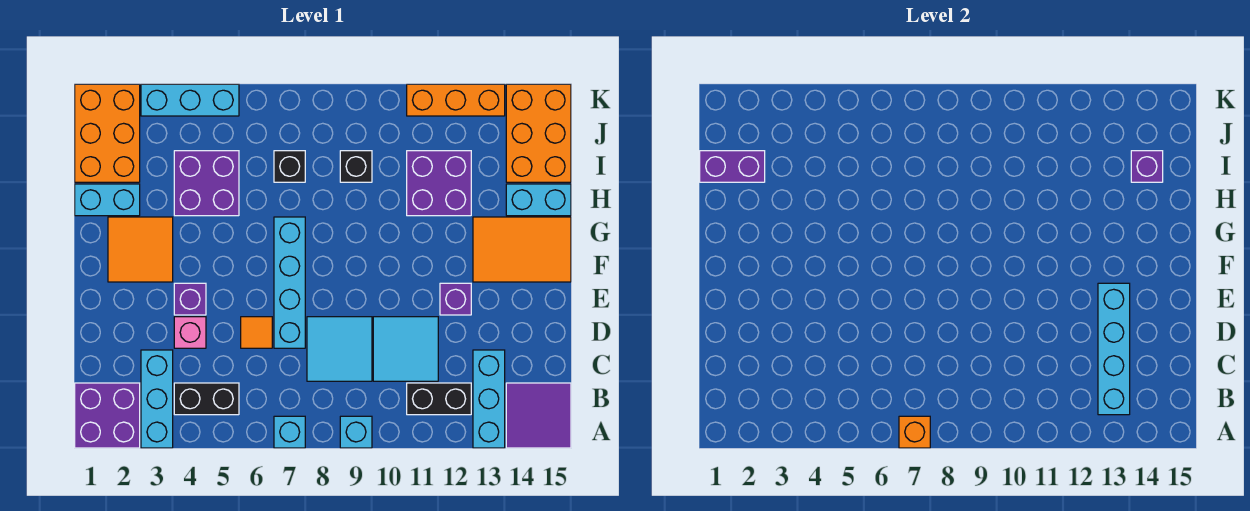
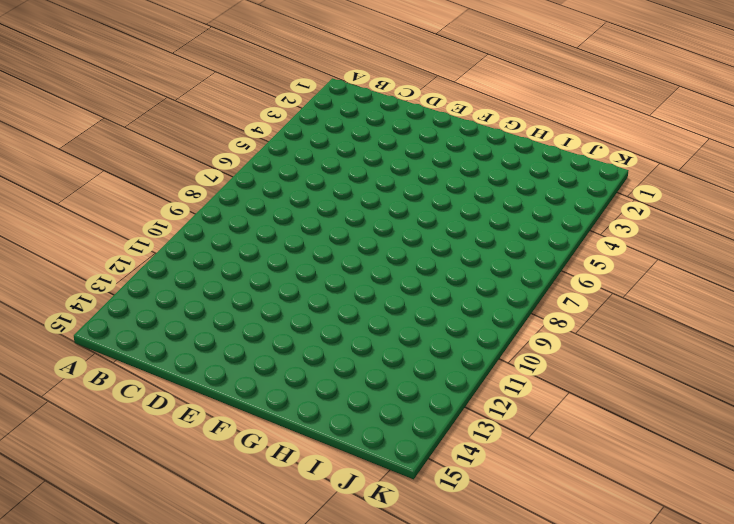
none -> purple brick A1:B2 level 1
none -> cyan brick A3:C3 level 1
none -> cyan brick A7 level 1
none -> cyan brick A9 level 1

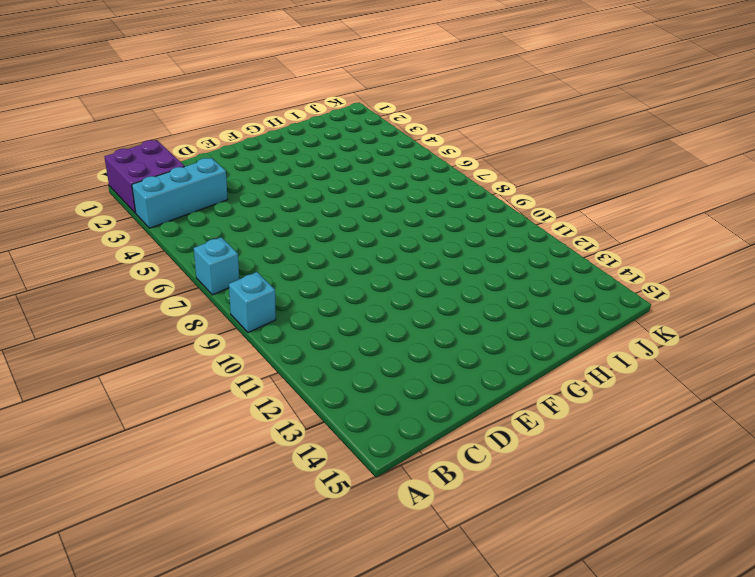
none -> cyan brick A13:C13 level 1
none -> purple tile A14:B15 level 1
none -> black brick B4:B5 level 1
none -> black brick B11:B12 level 1

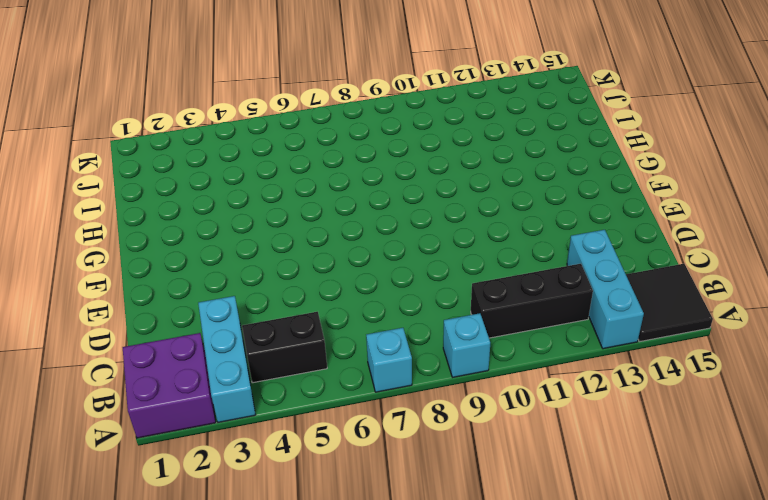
black tile A14:B15 level 1 -> purple tile A14:B15 level 1
black brick B10:B12 level 1 -> black brick B11:B12 level 1
none -> cyan tile C8:D9 level 1
none -> cyan tile C10:D11 level 1
none -> pink brick D4 level 1
none -> orange tile D6 level 1

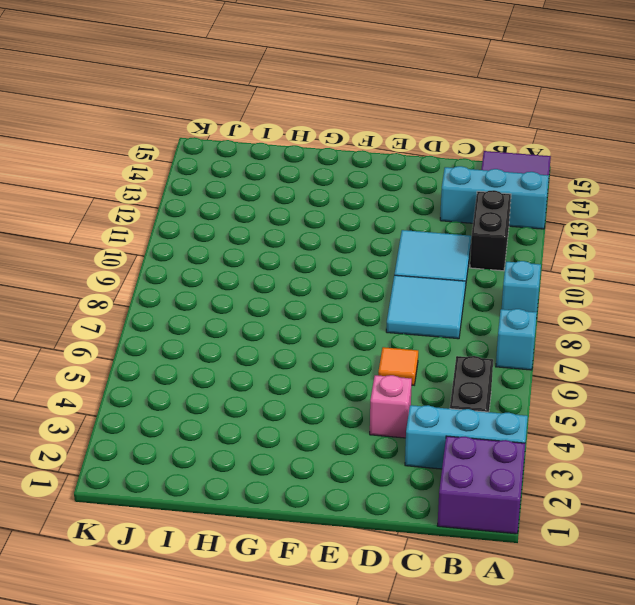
none -> cyan brick D7:G7 level 1
none -> purple brick E4 level 1
none -> purple brick E12 level 1
none -> orange tile F2:G3 level 1

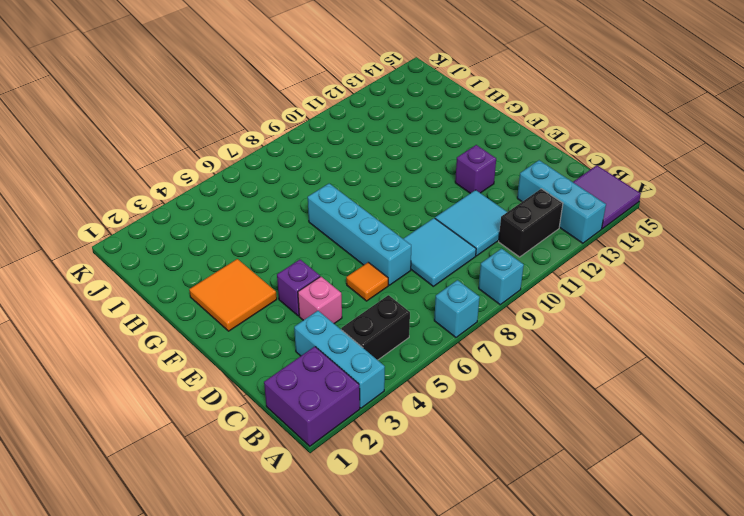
none -> orange tile F13:G15 level 1
none -> cyan brick H1:H2 level 1
none -> purple brick H4:I5 level 1
none -> purple brick H11:I12 level 1

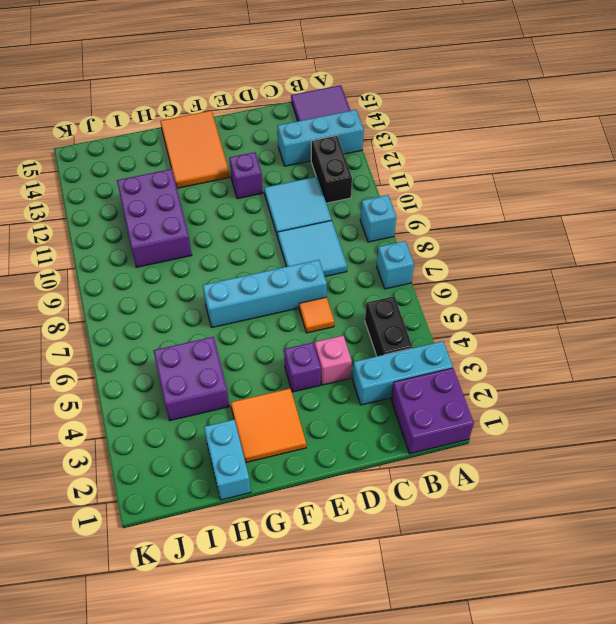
purple brick H10:I12 level 1 -> purple brick H11:I12 level 1
none -> cyan brick H14:H15 level 1
none -> orange brick I1:K2 level 1
none -> black brick I7 level 1
none -> black brick I9 level 1

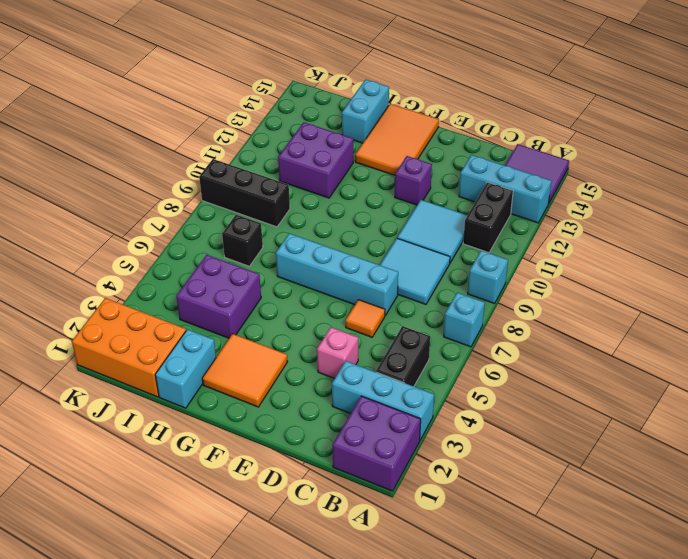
black brick I9:K9 level 1 -> black brick I9 level 1
none -> purple brick E4 level 1
none -> orange brick I14:K15 level 1
none -> cyan brick K3:K5 level 1
none -> orange brick K11:K13 level 1

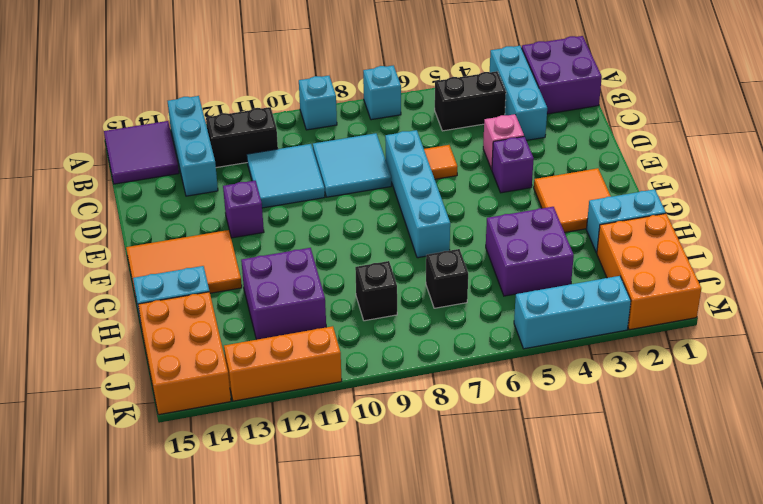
none -> orange brick A7 level 2
none -> cyan brick B13:E13 level 2
none -> purple brick I1:I2 level 2
none -> purple brick I14 level 2

